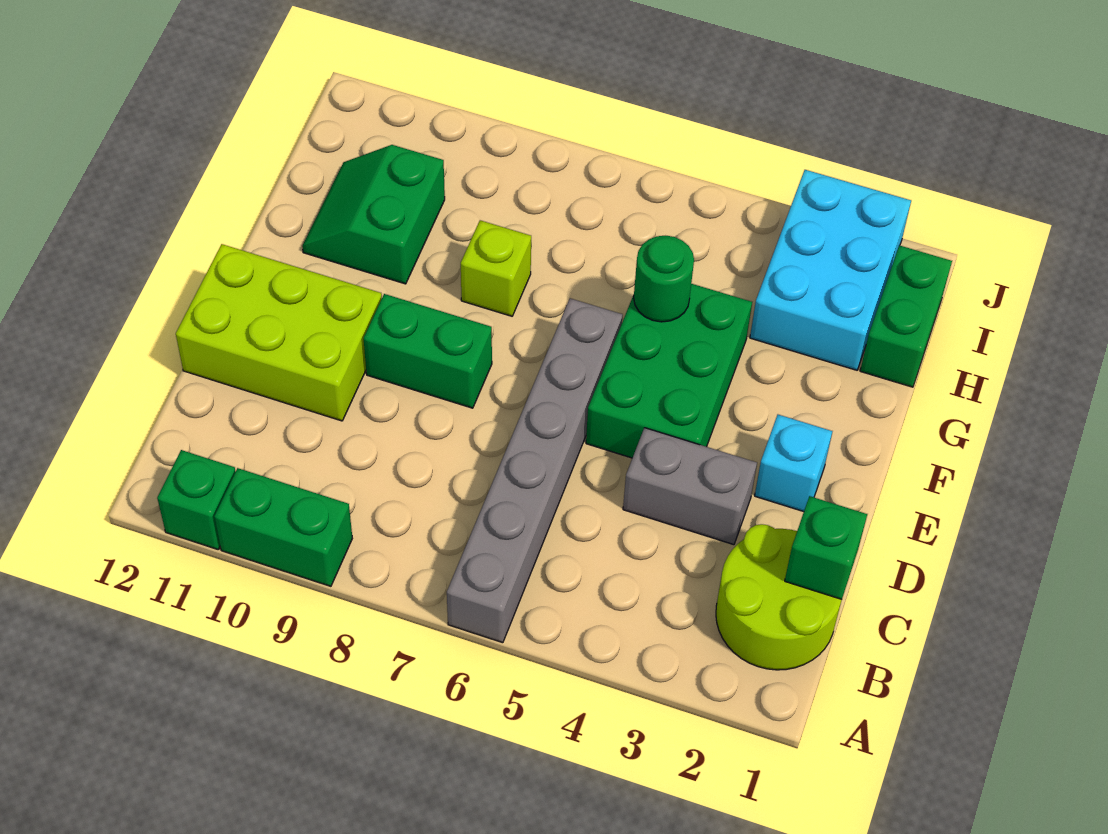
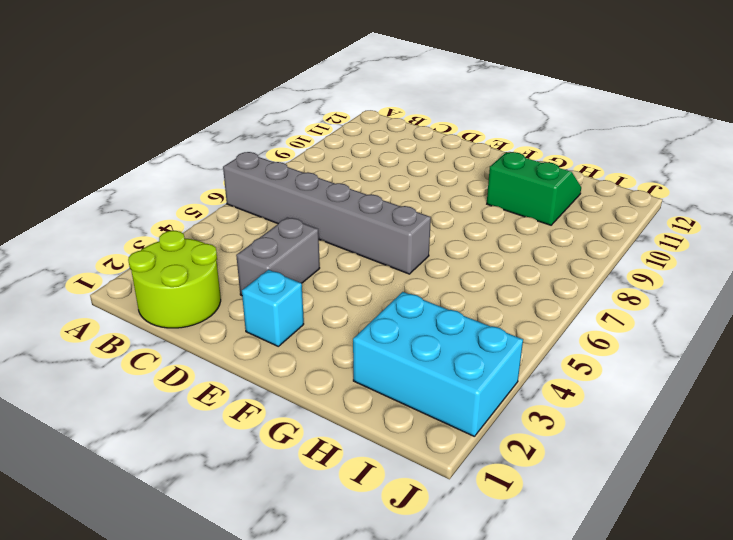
none -> green brick A9:A10 level 1
none -> green brick A11 level 1
none -> lime brick D10:E12 level 1

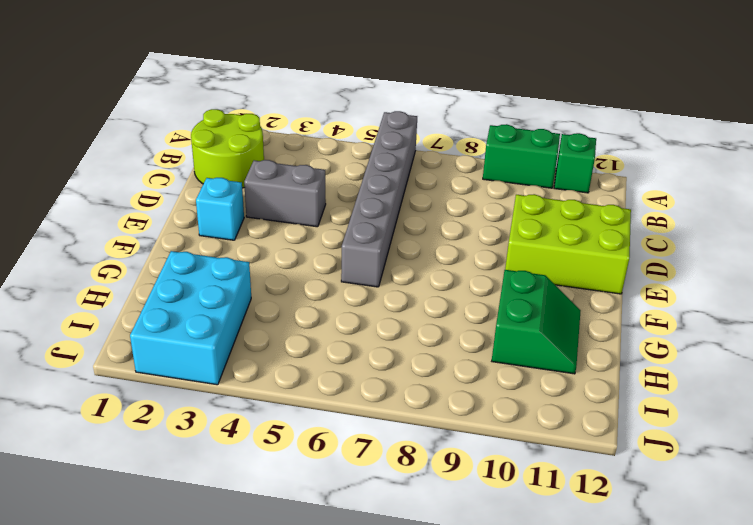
none -> green brick E4:G5 level 1
none -> green brick E8:E9 level 1
none -> lime brick G8 level 1

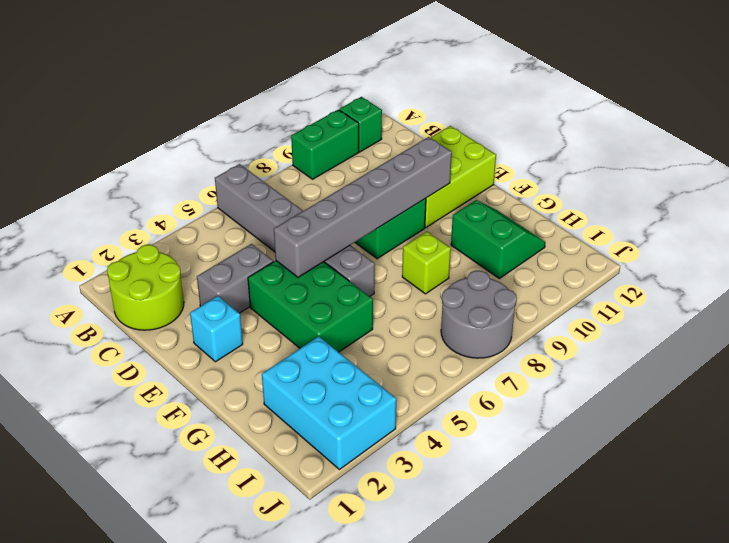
grey brick E5:E10 level 2 -> none
grey round brick I7:J8 level 1 -> none
none -> green brick H1:I1 level 1
none -> green brick C1 level 2
none -> green round brick G5 level 2

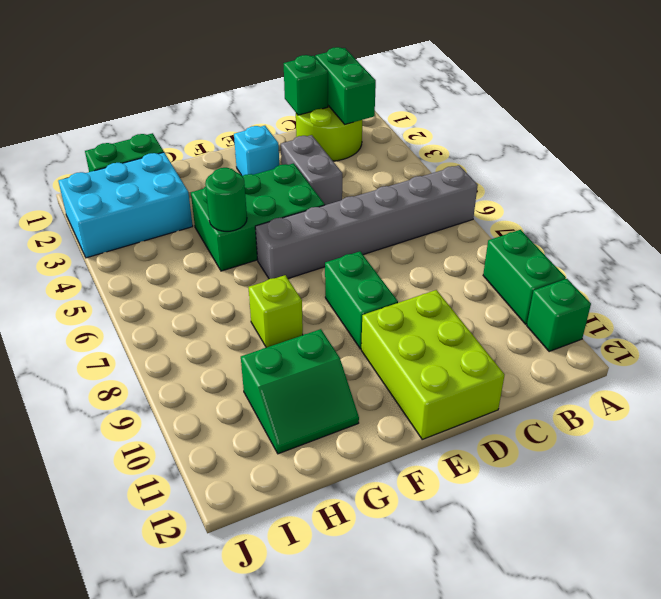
green brick B1:B2 level 2 -> none

